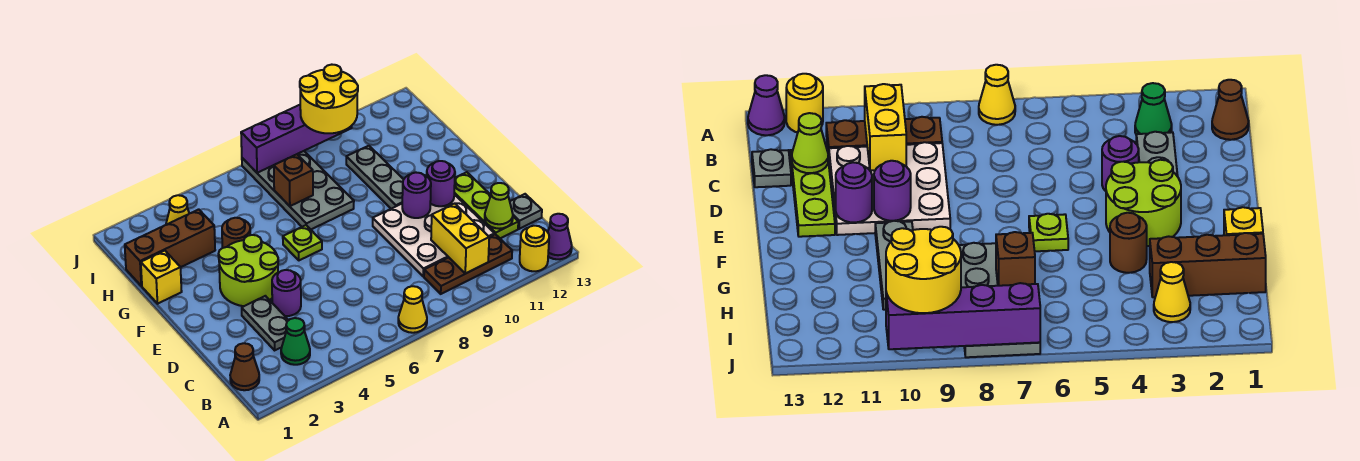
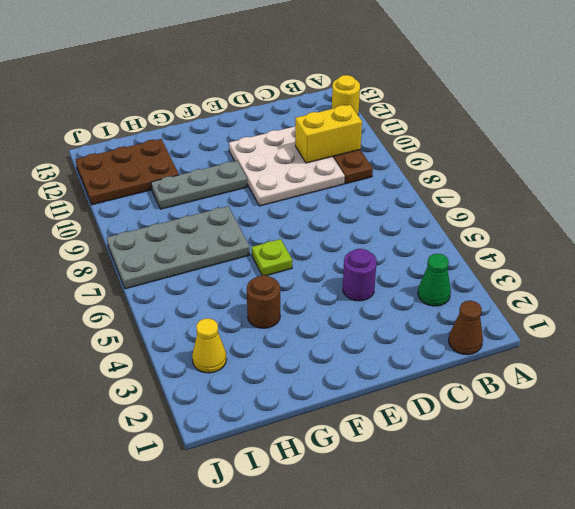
brown plate H11:J12 level 1 -> none
none -> yellow cone A7 level 1
none -> purple cone A13 level 1
none -> grey plate C3:D3 level 1

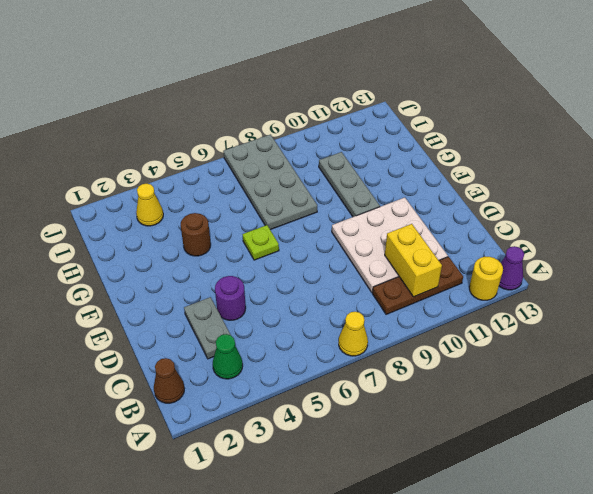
none -> lime plate C12:E12 level 1
none -> grey plate C13 level 1
none -> lime round brick E3:F4 level 1

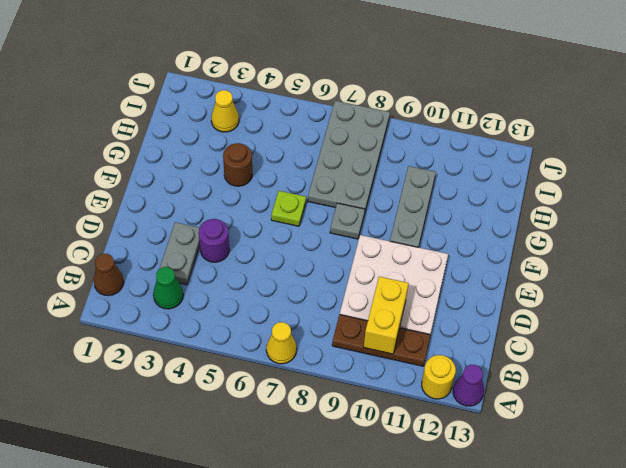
grey plate F8 level 1 -> grey plate C13 level 1
none -> lime plate C12:E12 level 1
none -> lime round brick E3:F4 level 1
none -> yellow brick G1 level 1

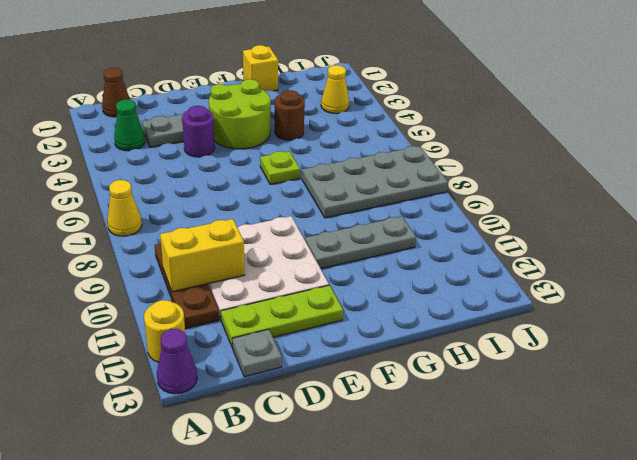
none -> brown brick H1:H3 level 1
none -> lime cone C12 level 2
none -> purple round brick E10 level 2

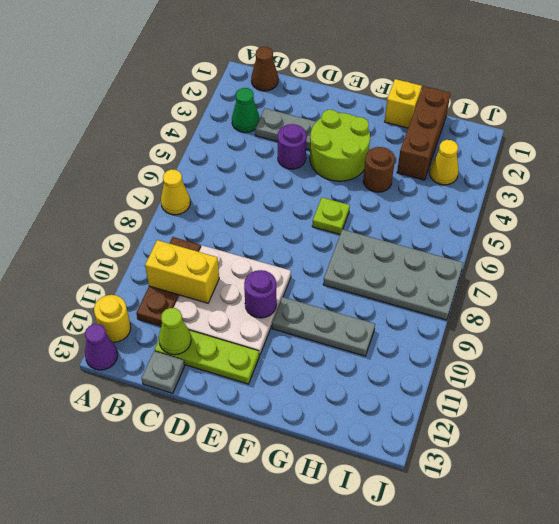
none -> purple round brick E11 level 2
none -> brown brick H7 level 2
none -> purple brick J7:J10 level 2

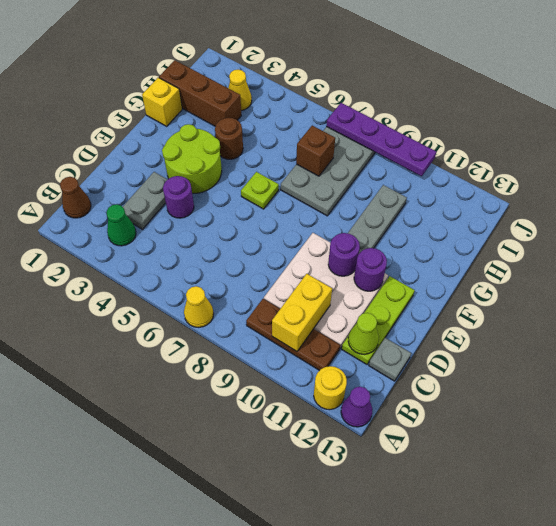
purple plate J7:J10 level 2 -> purple brick J7:J10 level 2
none -> yellow round brick I9:J10 level 3

